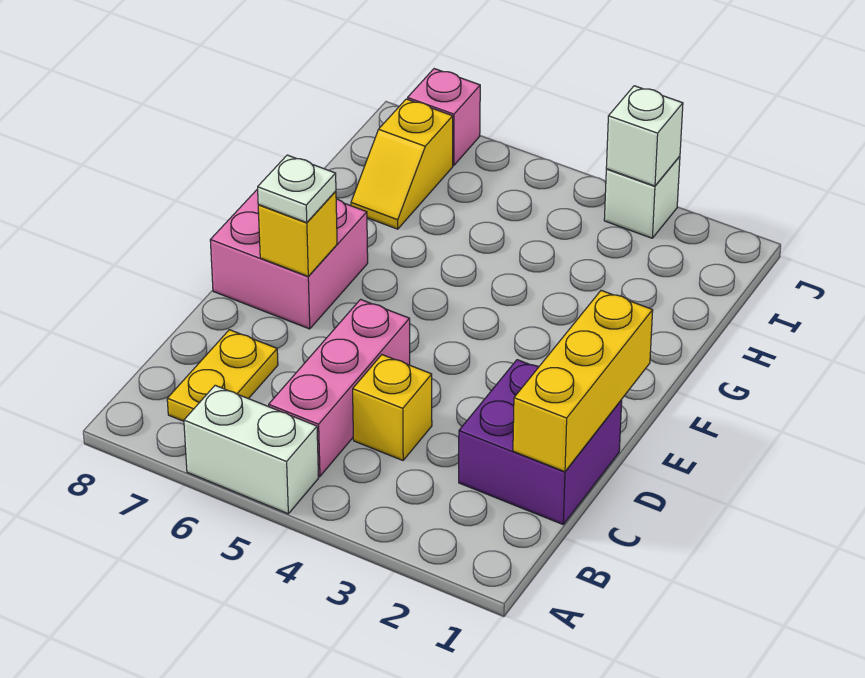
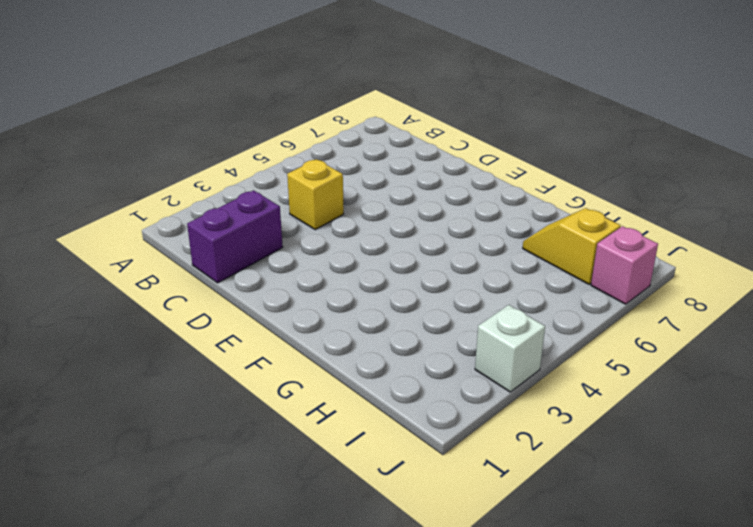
purple brick C1:C2 level 1 -> purple brick C1:D2 level 1
none -> white brick A5:A6 level 1
none -> pink brick B5:D5 level 1
none -> yellow plate B7:C7 level 1

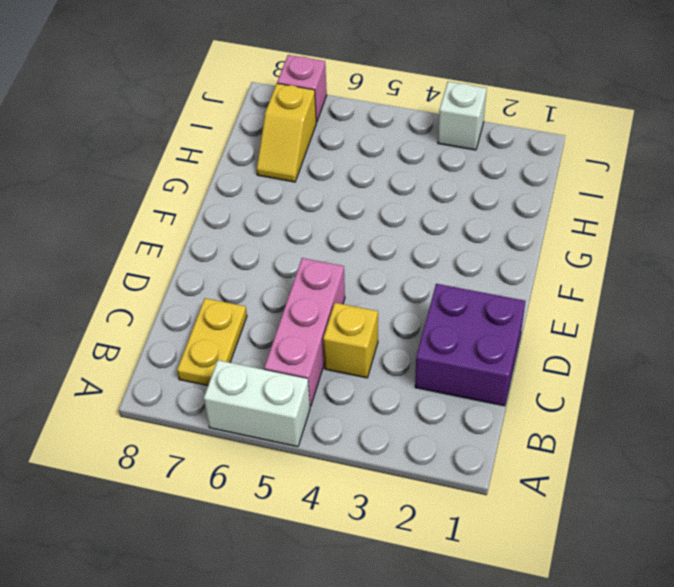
none -> pink brick E7:F8 level 1
none -> yellow brick C1:E1 level 2
none -> yellow brick E7 level 2

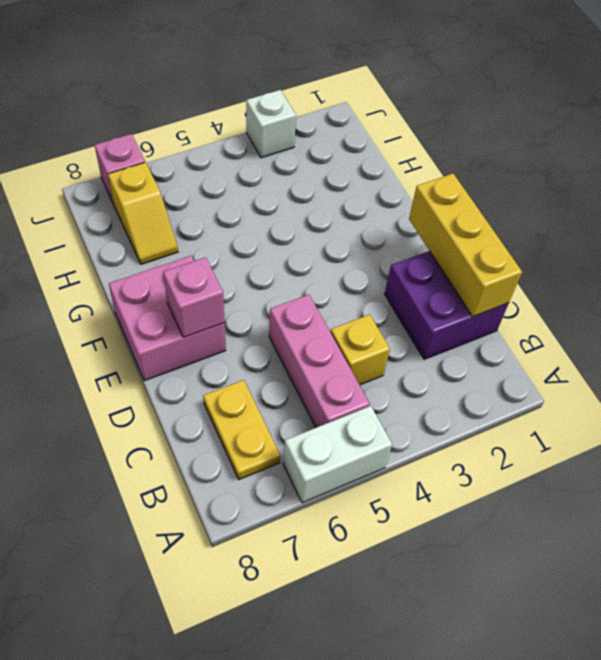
pink brick E7 level 2 -> yellow brick E7 level 2
none -> white brick J3 level 2
none -> white plate E7 level 3

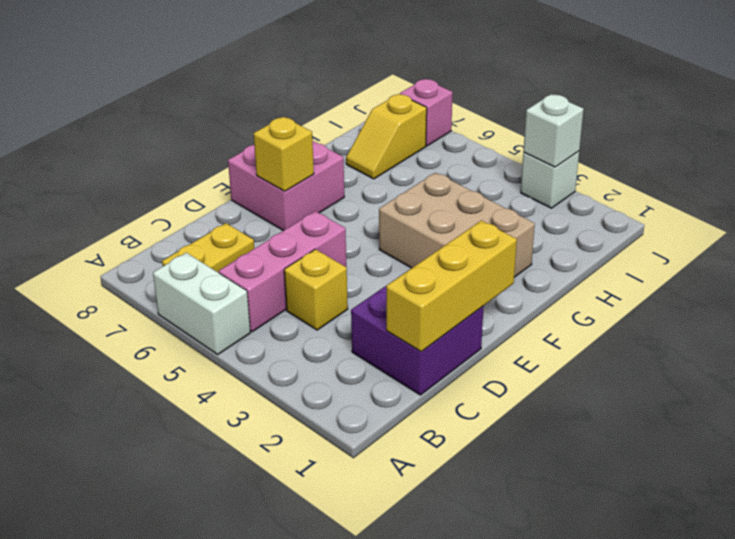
tan brick F2:G4 level 1 -> none
none -> white plate E7 level 3

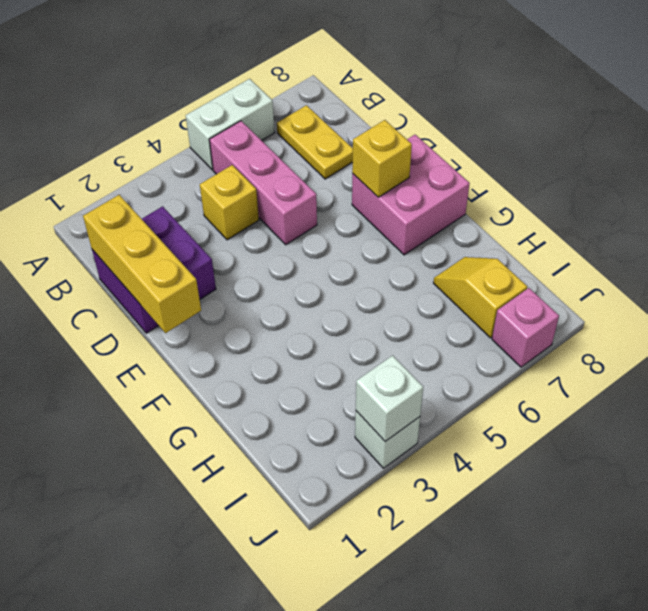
none -> white plate E7 level 3

